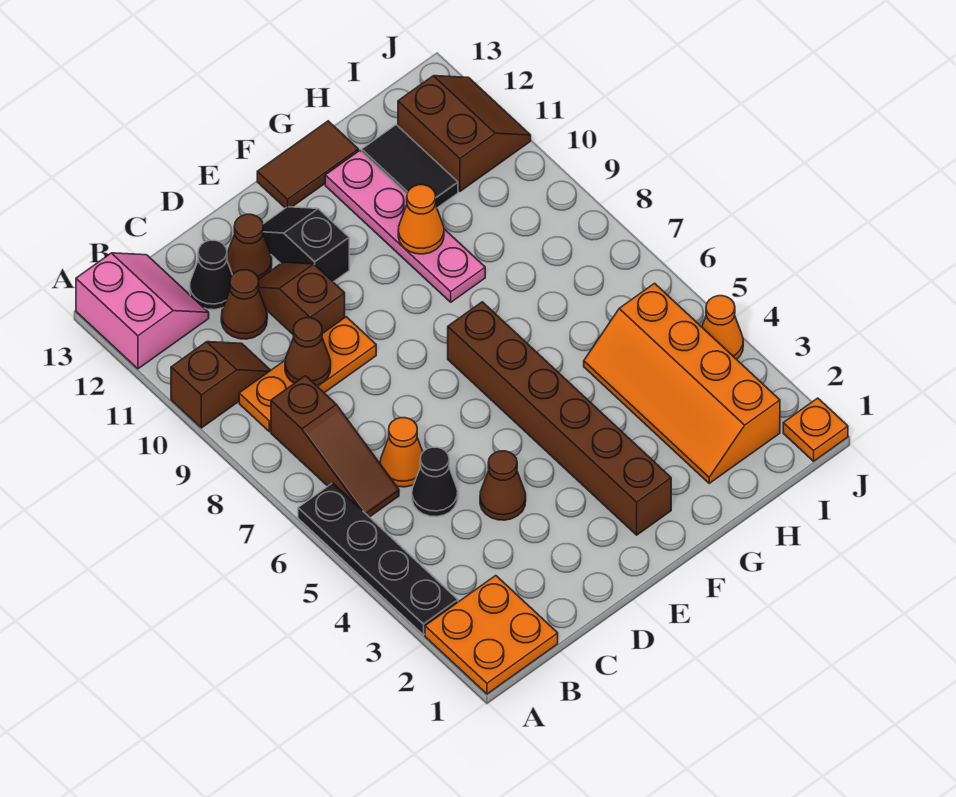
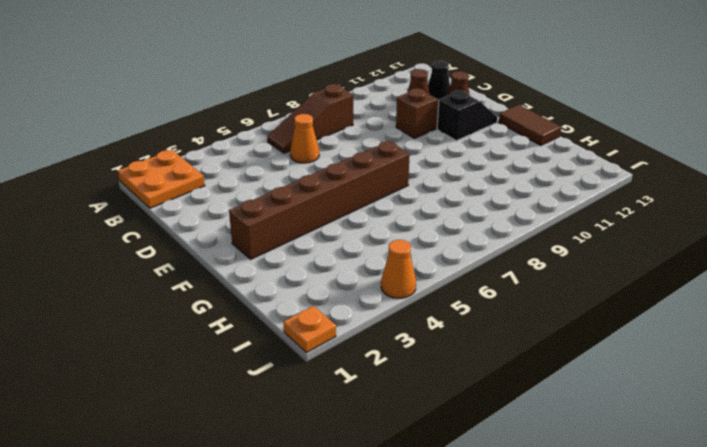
none -> black plate A3:A6 level 1
none -> brown slope A10:B10 level 1 top A
none -> pink slope A12:B13 level 1 top A

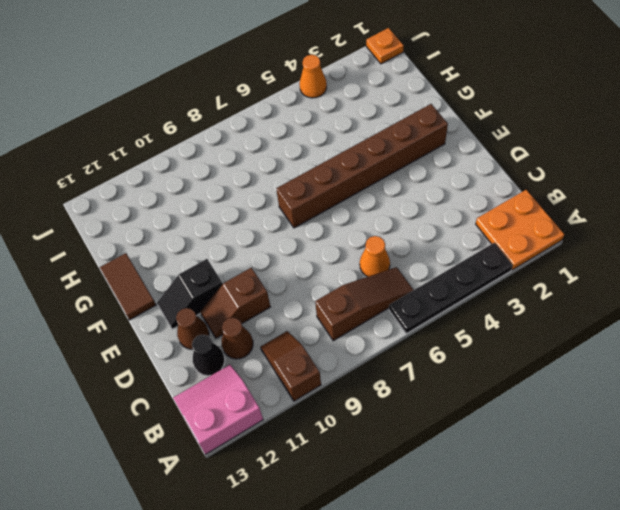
none -> orange plate B9:D9 level 1
none -> black cone C5 level 1
none -> brown cone D4 level 1

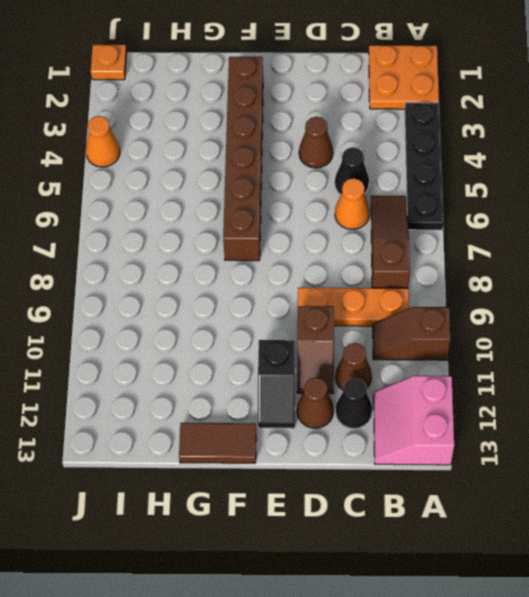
none -> pink plate G9:G12 level 1
none -> orange slope H2:I5 level 1 top I
none -> black tile H11:H12 level 1

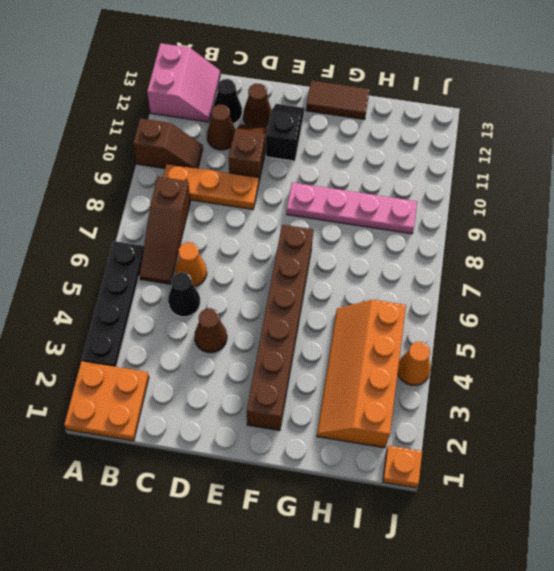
pink plate F9:I9 level 1 -> pink plate G9:G12 level 1
none -> black tile H11:H12 level 1
none -> brown slope I11:J12 level 1 top I
none -> brown cone C9 level 2

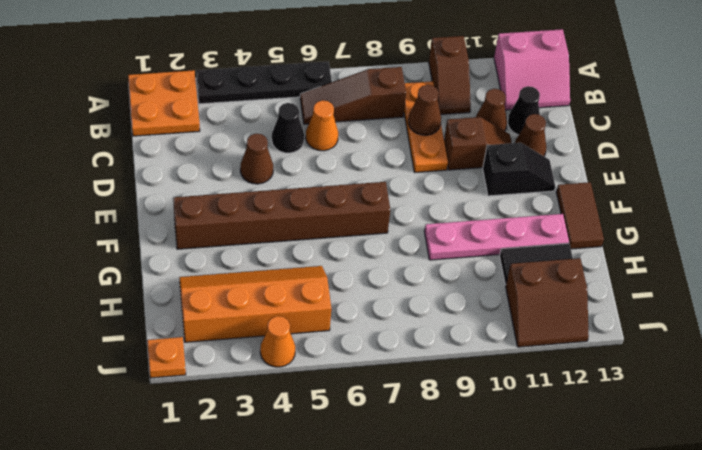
none -> orange cone G10 level 2

